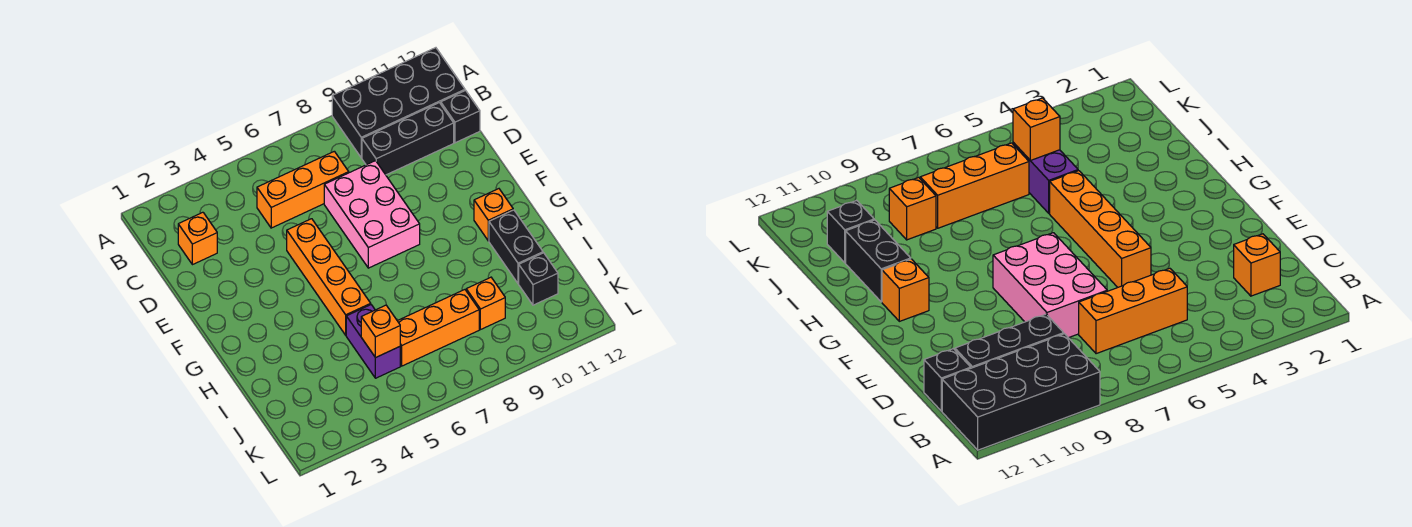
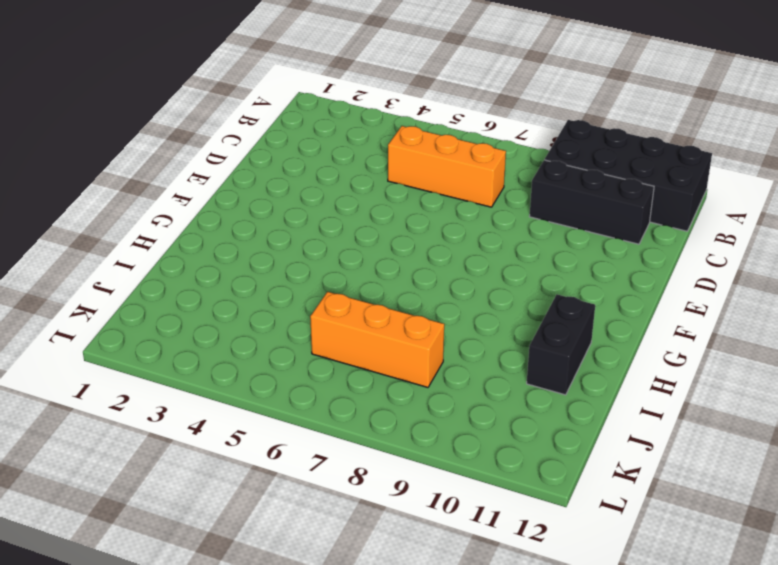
none -> orange brick C2 level 1
none -> black brick C12 level 1
none -> pink brick D7:F8 level 1

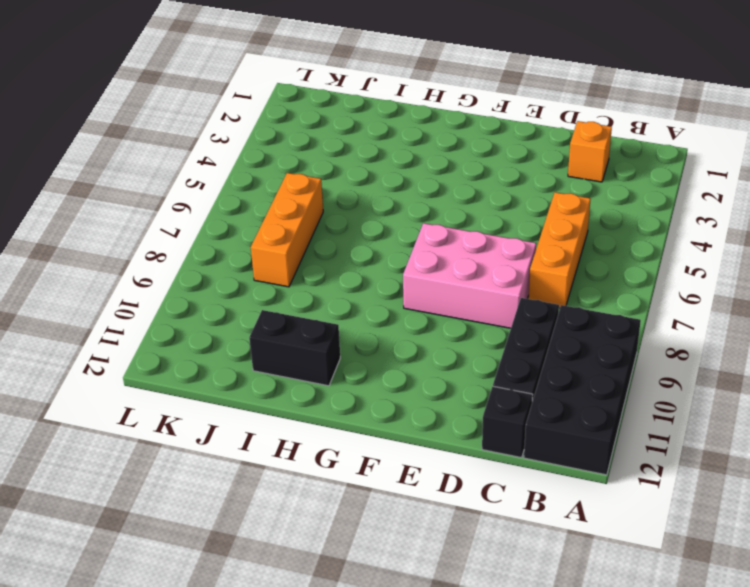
none -> orange brick E5:H5 level 1
none -> orange brick G11 level 1
none -> purple brick I5:J5 level 1

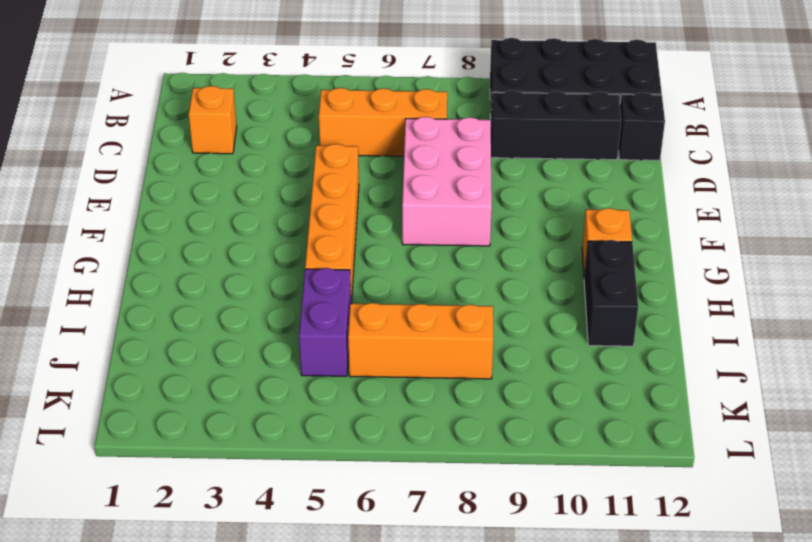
none -> orange brick J9 level 1
none -> black brick J11 level 1
none -> orange brick J5 level 2

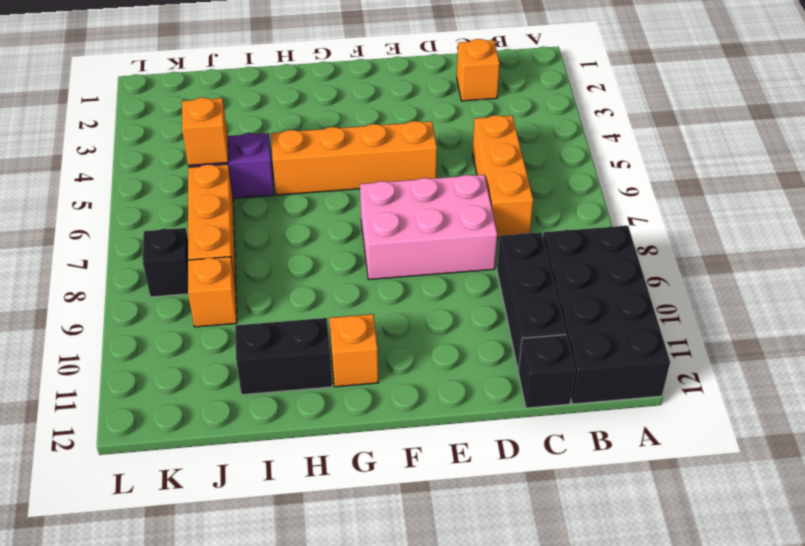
black brick K8 level 1 -> black brick J11 level 1

